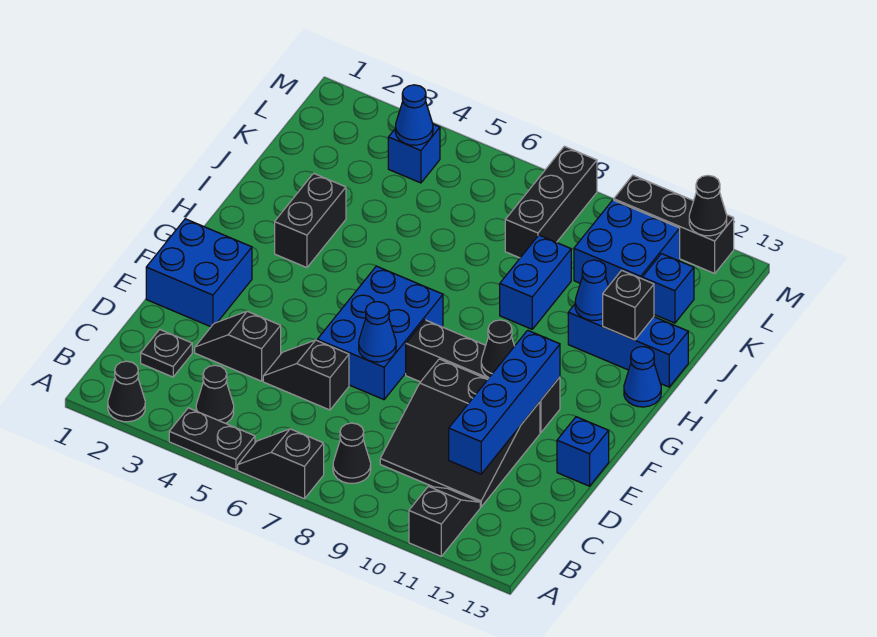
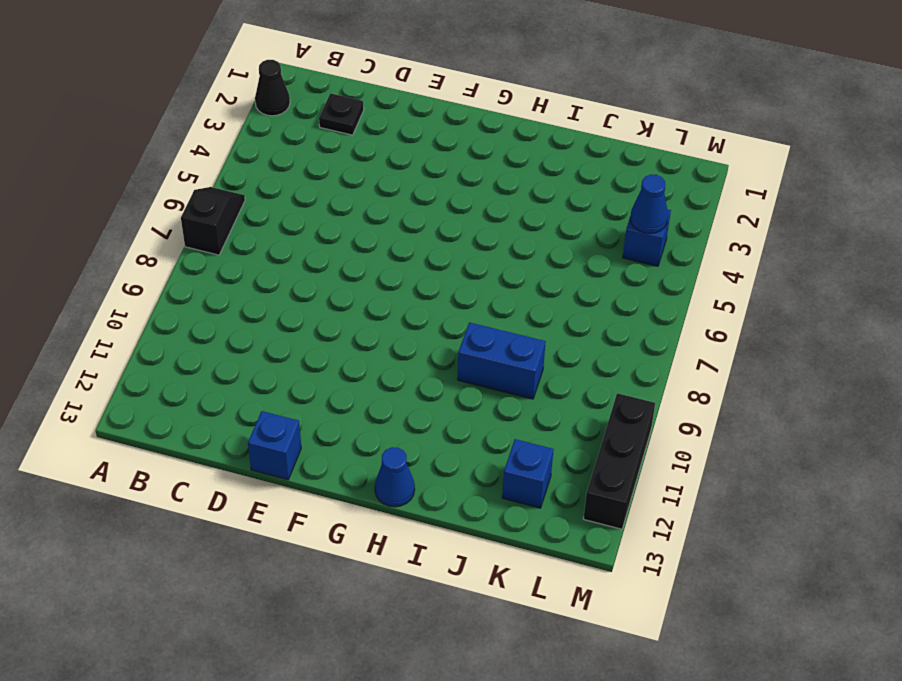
none -> black plate A4:A5 level 1
none -> black slope A11:B11 level 1 top A
none -> black cone B4 level 1
none -> black cone B8 level 1

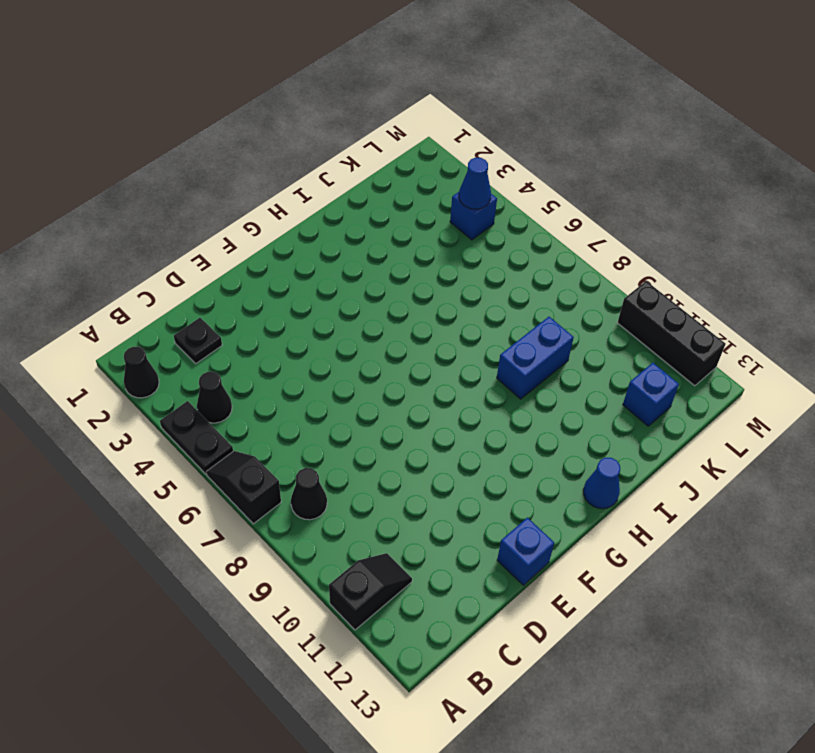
none -> black slope C9:E11 level 1 top E
none -> black slope D3:D4 level 1 top 4
none -> black slope D5:D6 level 1 top 6
none -> blue brick E1:F2 level 1

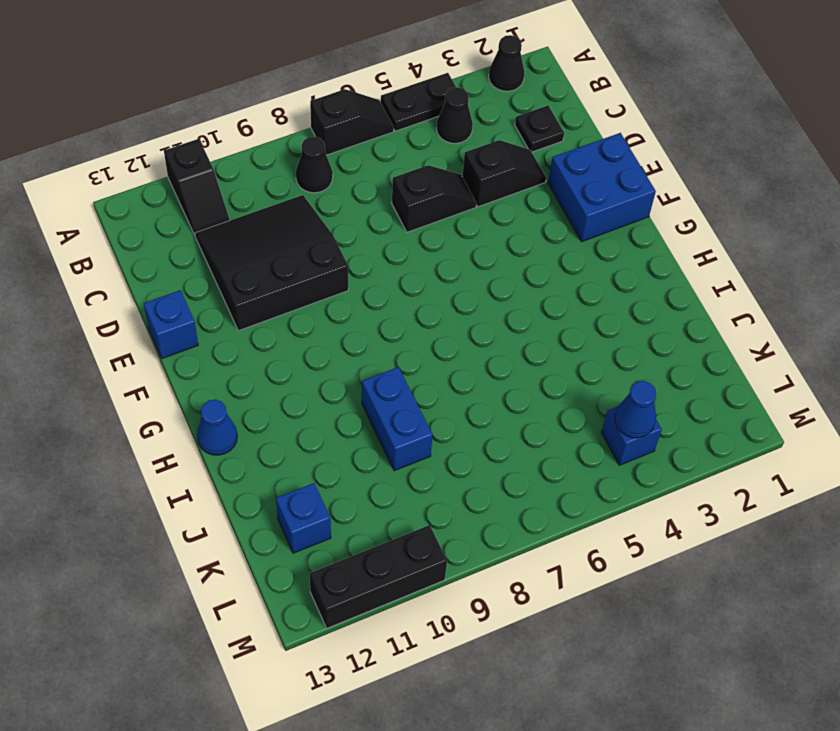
none -> blue brick E6:G7 level 1
none -> black brick F8:F11 level 1
none -> black brick H3:I3 level 1
none -> blue brick I11:I13 level 1

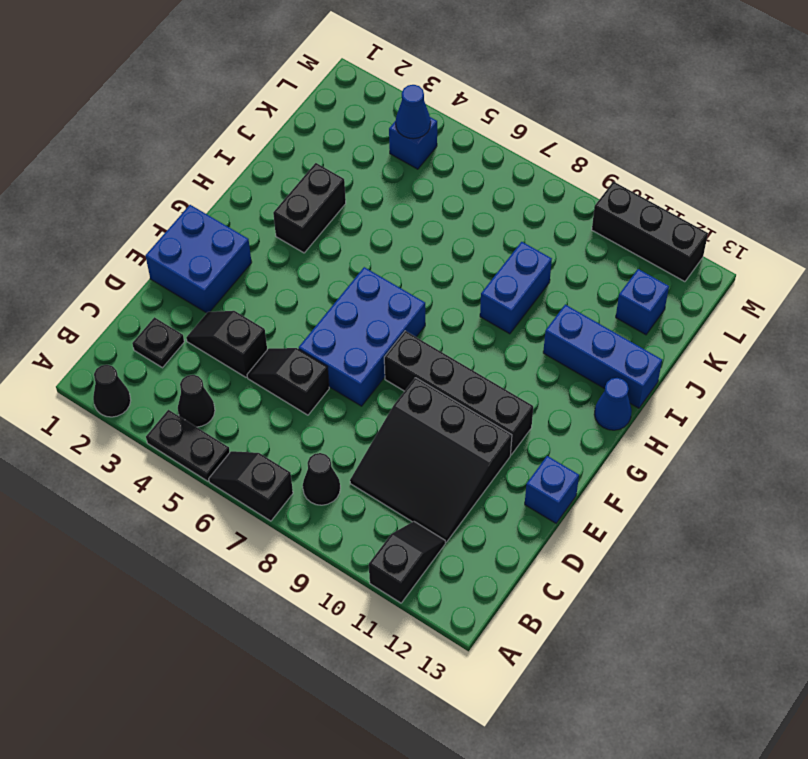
none -> black brick K8:M8 level 1
none -> blue brick K10:L11 level 1
none -> blue brick C11:F11 level 2
none -> blue cone E7 level 2

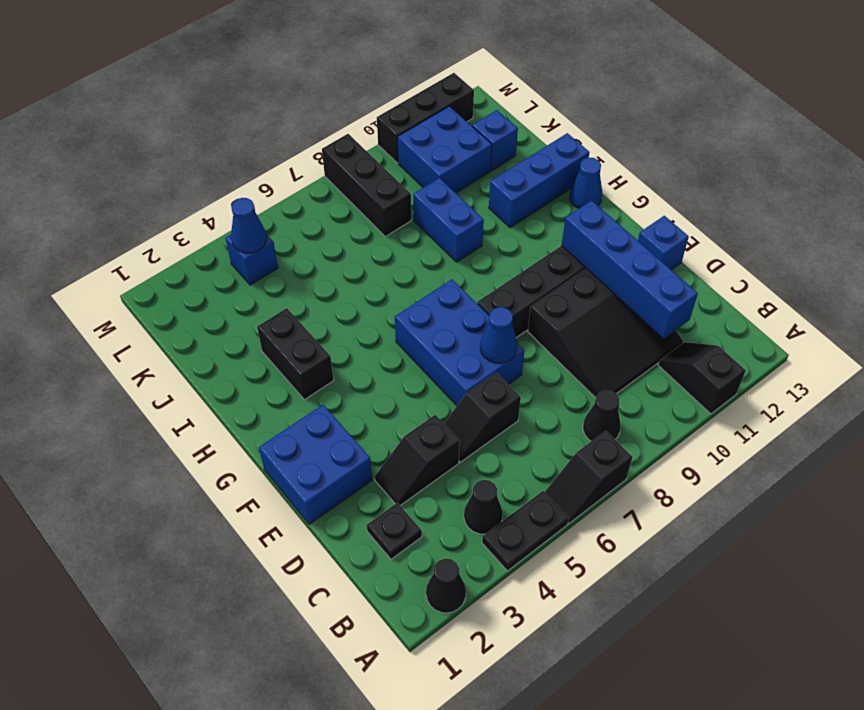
none -> black cone F10 level 2
none -> blue cone I11 level 2
none -> black brick I12 level 2
none -> black cone M12 level 2

